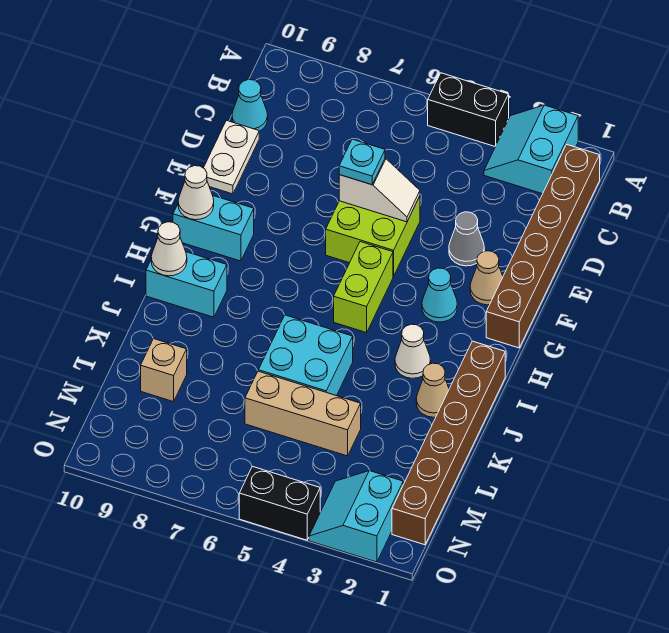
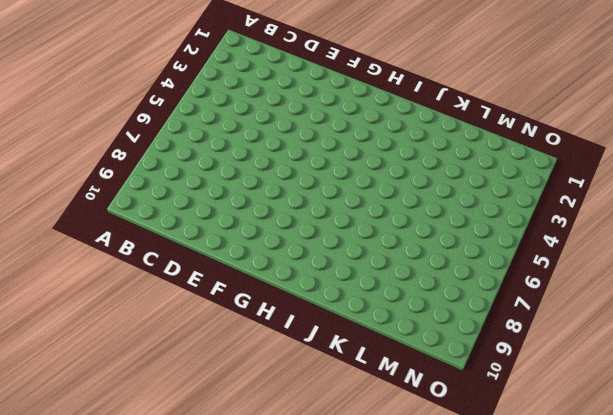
none -> cyan slope A2:B3 level 1 top 2
none -> black brick A4:A5 level 1
none -> brown brick B1:G1 level 1

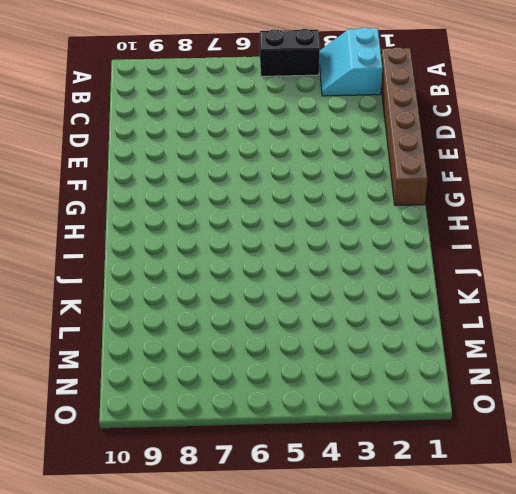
none -> cyan cone C10 level 1
none -> white plate D10:E10 level 1
none -> grey cone E3 level 1

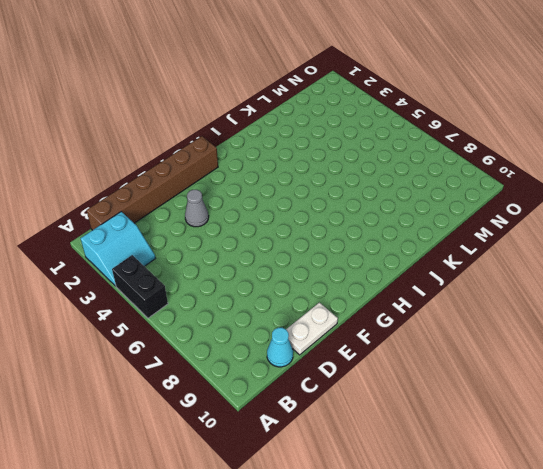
none -> lime brick E5:F6 level 1
none -> tan cone F2 level 1
none -> cyan cone G3 level 1

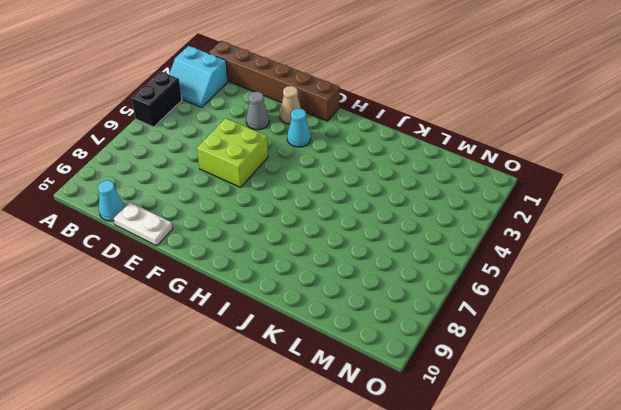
none -> lime brick G5:H5 level 1
none -> cyan brick G9:G10 level 1
none -> brown brick I1:N1 level 1

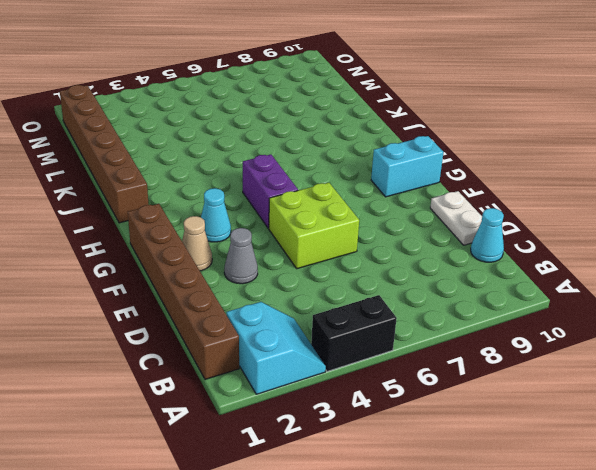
purple brick G5:H5 level 1 -> lime brick G5:H5 level 1
none -> white cone I3 level 1
none -> cyan brick I9:I10 level 1
none -> tan cone J2 level 1

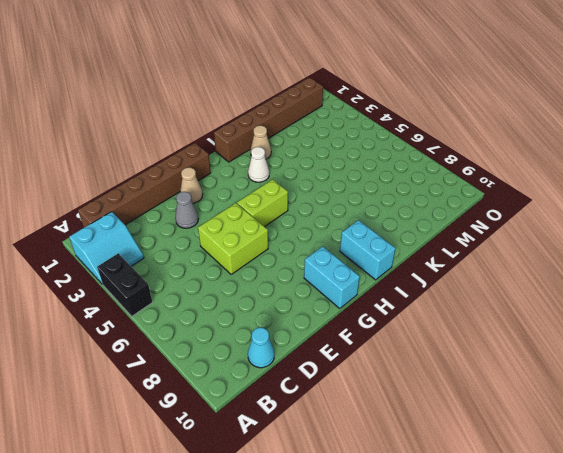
none -> white plate D10:E10 level 1
none -> cyan cone G3 level 1
none -> cyan brick J5:K6 level 1

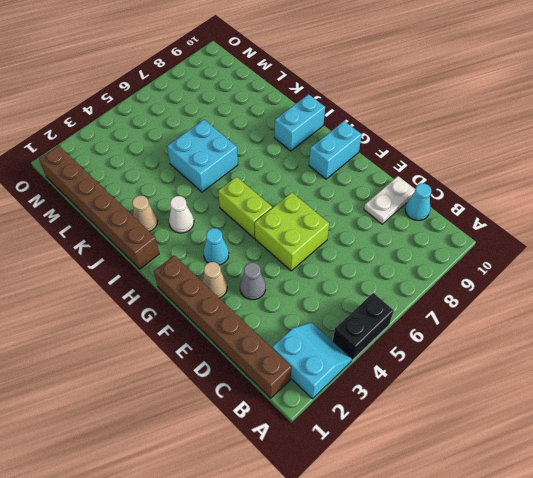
white plate D9:D10 level 1 -> white plate D10:E10 level 1
none -> tan brick L4:L6 level 1
none -> tan brick L9 level 1
none -> cyan slope N2:O3 level 1 top 2

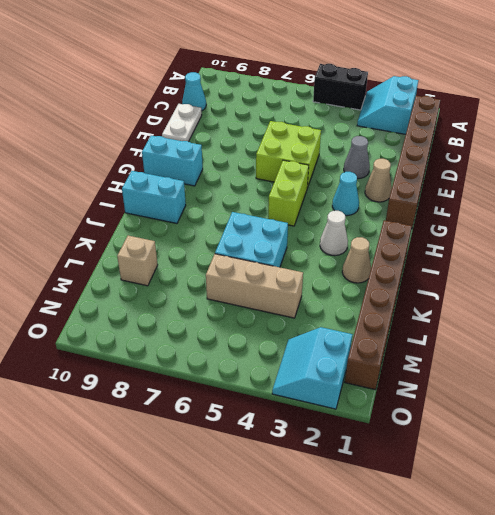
none -> black brick O4:O5 level 1
none -> white slope E5:E6 level 2 top 6
none -> white cone G10 level 2

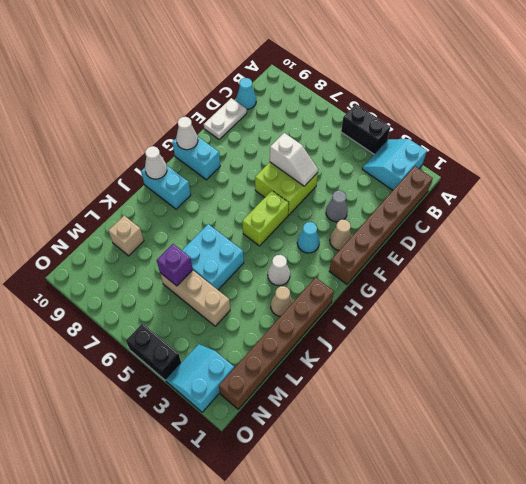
purple brick L6 level 2 -> none
none -> cyan plate E6 level 3

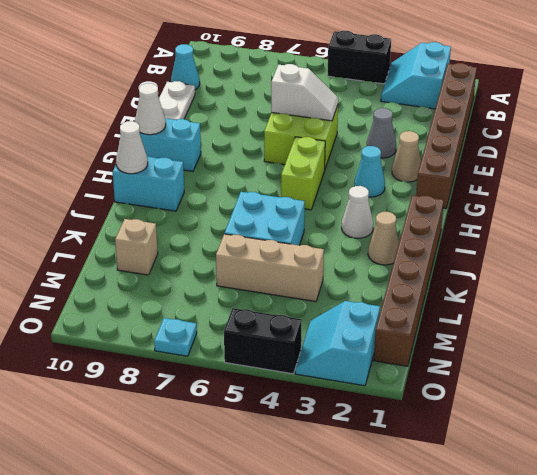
cyan plate O7 level 1 -> cyan plate E6 level 3

